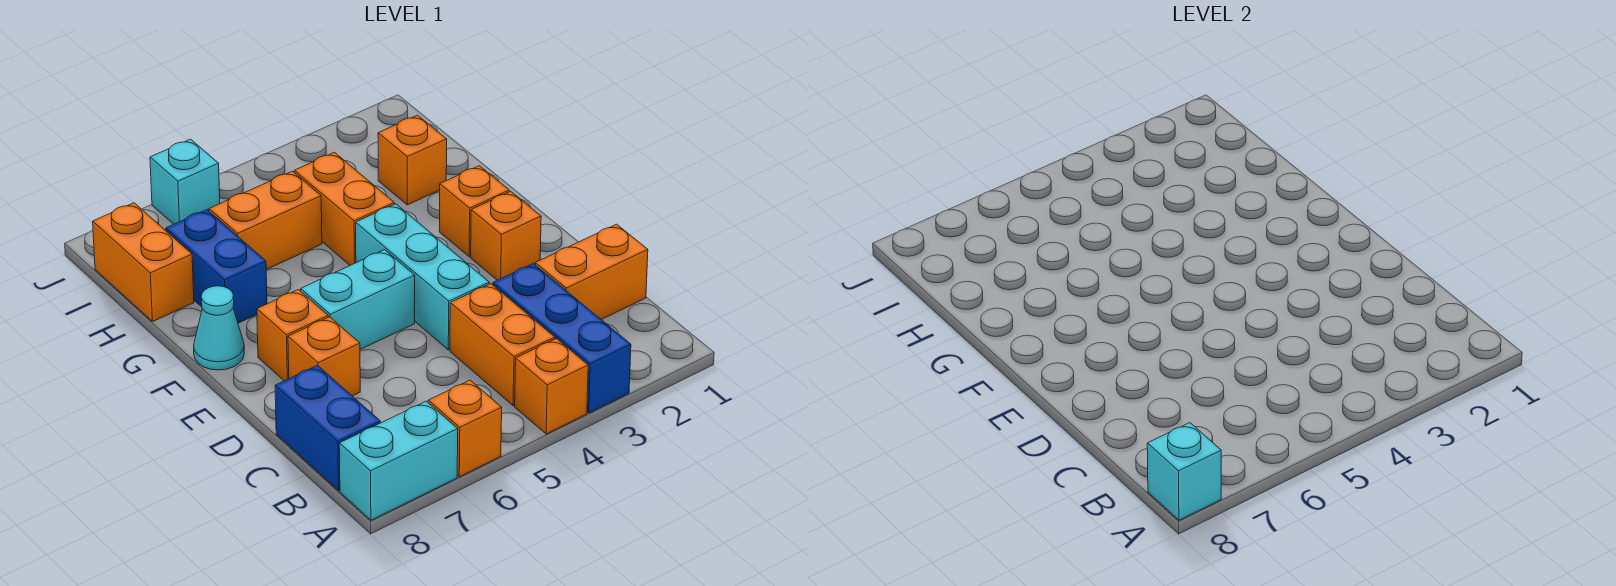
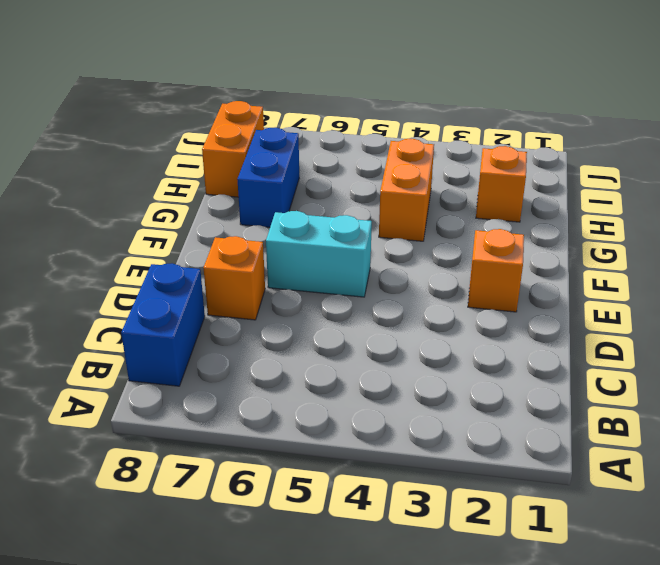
none -> blue brick A3:C3 level 1
none -> orange brick A4 level 1
none -> orange brick A6 level 1

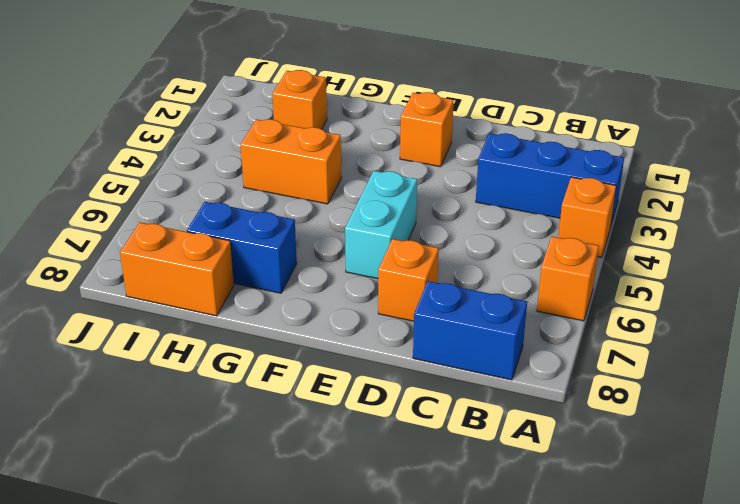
none -> cyan brick A7:A8 level 1
none -> orange brick B4:C4 level 1
none -> orange brick C1:C2 level 1

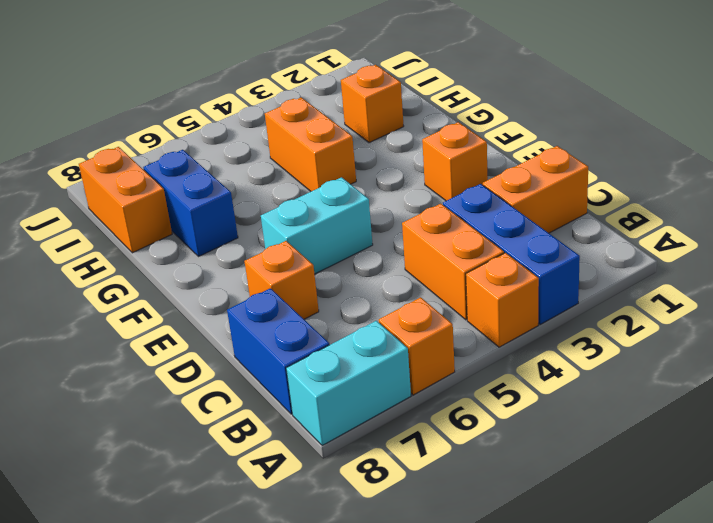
none -> cyan brick D4:F4 level 1
none -> orange brick E7 level 1
none -> orange brick F2 level 1

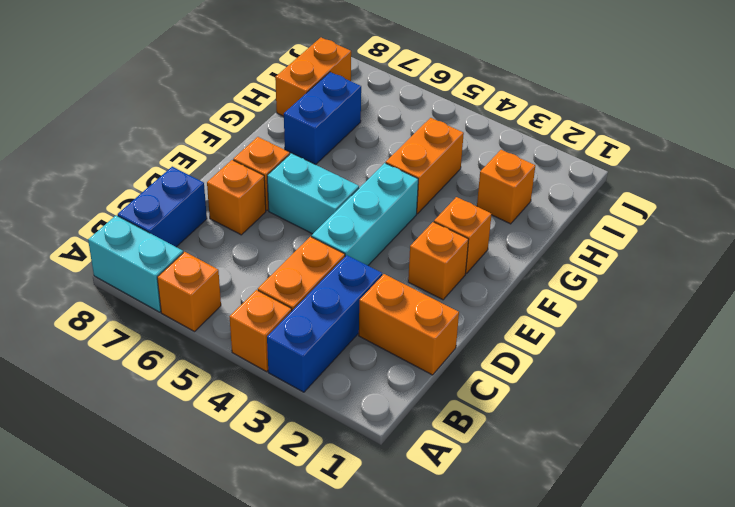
none -> cyan cone F8 level 1
none -> orange brick H5:H6 level 1
none -> cyan brick J6 level 1

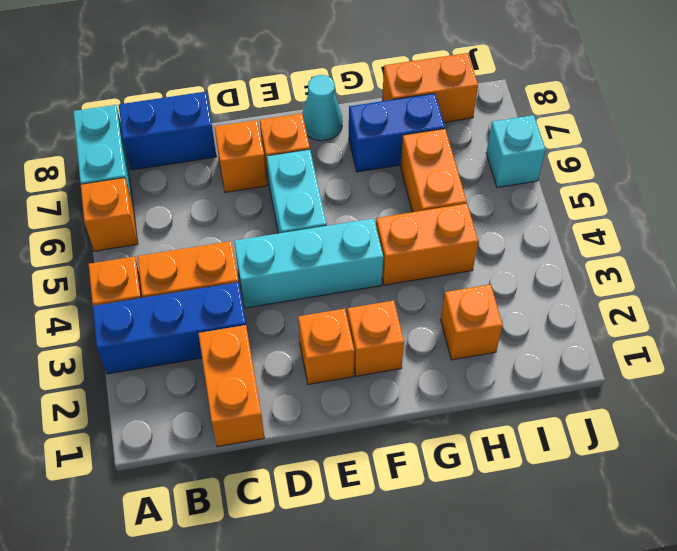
none -> cyan brick A8 level 2

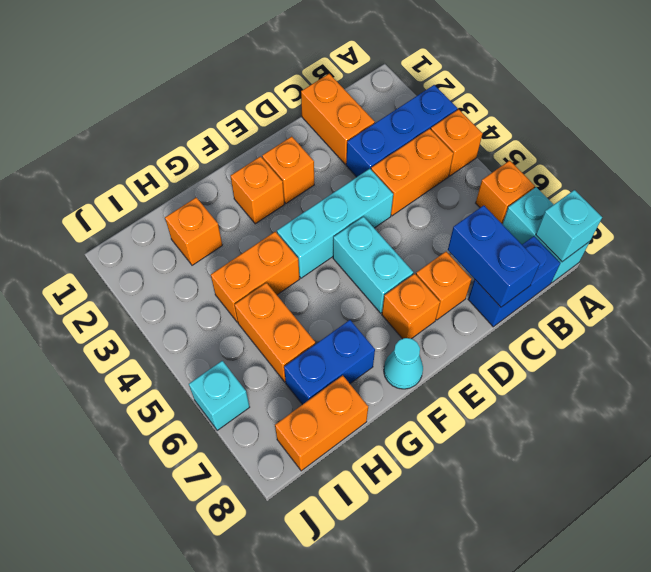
blue brick C7:C8 level 2 -> none

